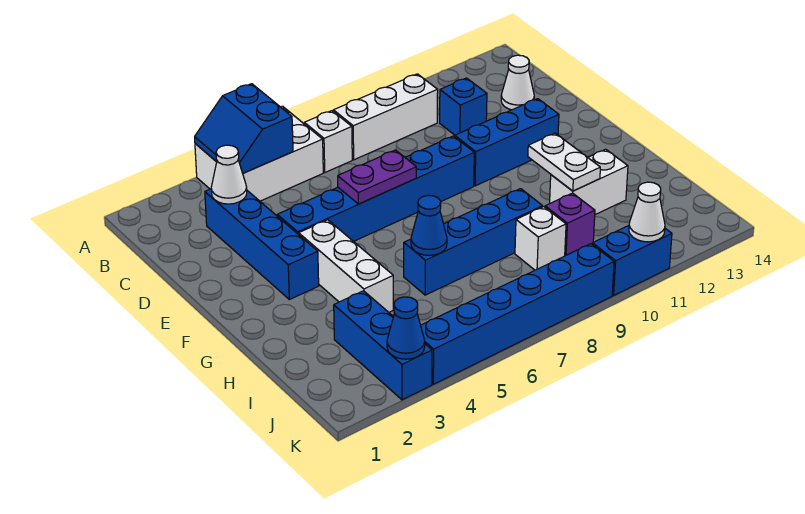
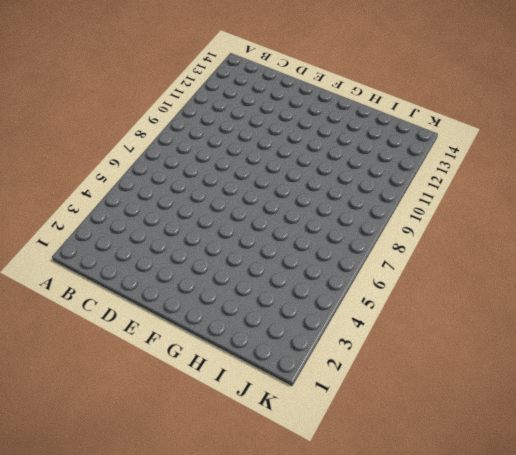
none -> white brick A4:B6 level 1
none -> white brick B7 level 1
none -> white brick B8:B10 level 1

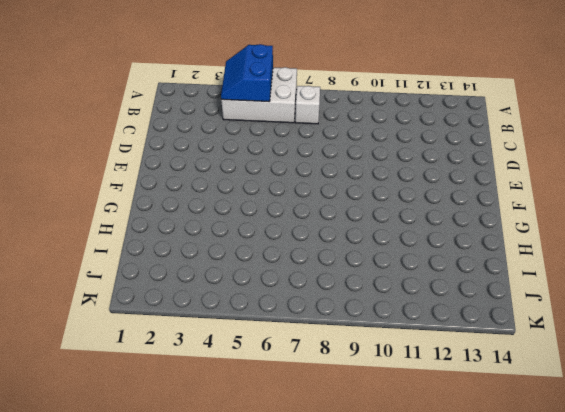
none -> white brick B8:B10 level 1
none -> blue brick C3:F3 level 1
none -> blue brick C11 level 1

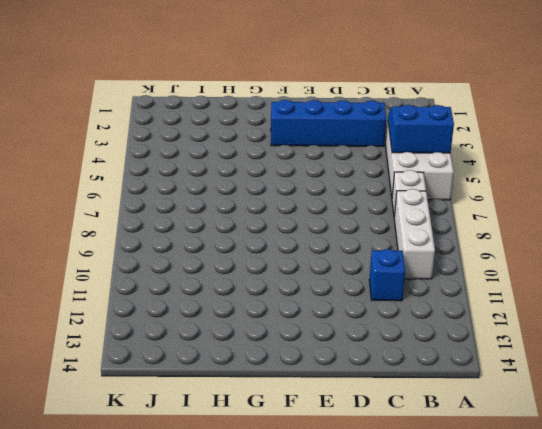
none -> white cone C13 level 1
none -> blue brick E4:E9 level 1
none -> blue brick E10:E12 level 1

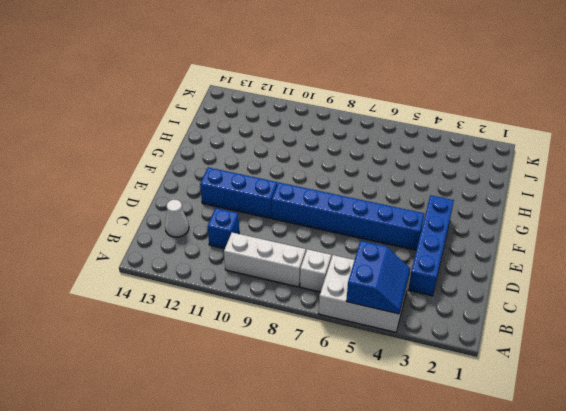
none -> white brick F4:H4 level 1
none -> blue brick H6:H9 level 1
none -> white brick H11:H12 level 1

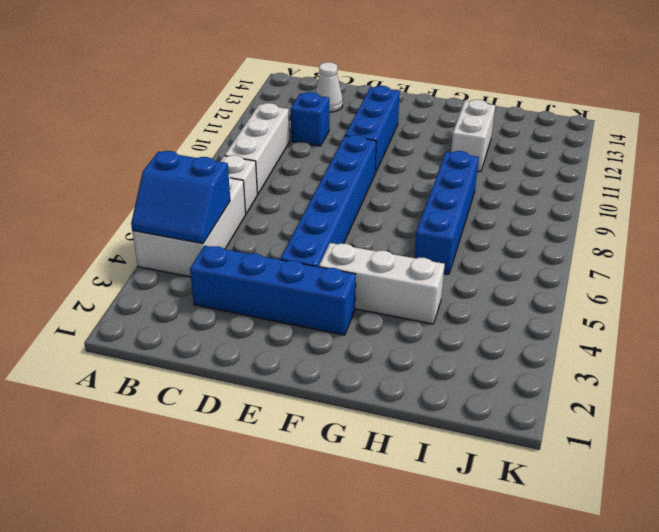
none -> blue brick I3:K3 level 1
none -> white brick I9 level 1
none -> purple brick I10 level 1

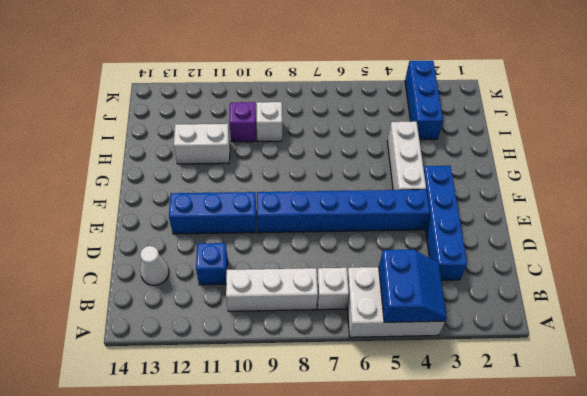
none -> blue brick H6:H9 level 1
none -> blue brick K4:K9 level 1
none -> blue brick K10:K11 level 1

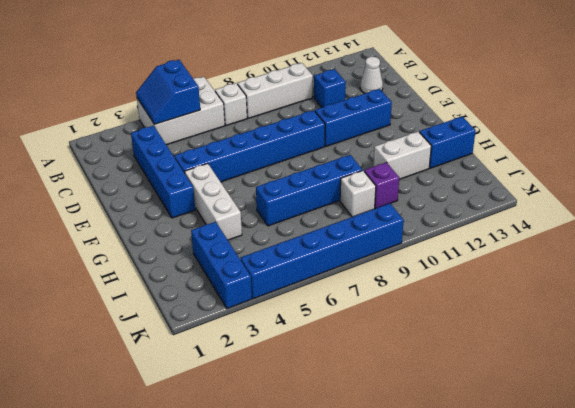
blue brick H13:H14 level 1 -> blue brick K10:K11 level 1
none -> white cone C3 level 2
none -> purple plate E6:E7 level 2
none -> white plate G11:H11 level 2

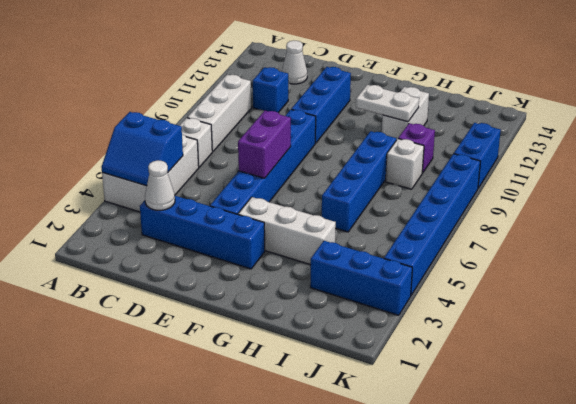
purple brick E6:E7 level 2 -> purple plate E6:E7 level 2
none -> blue cone H6 level 2
none -> blue cone K3 level 2
none -> white cone K11 level 2

